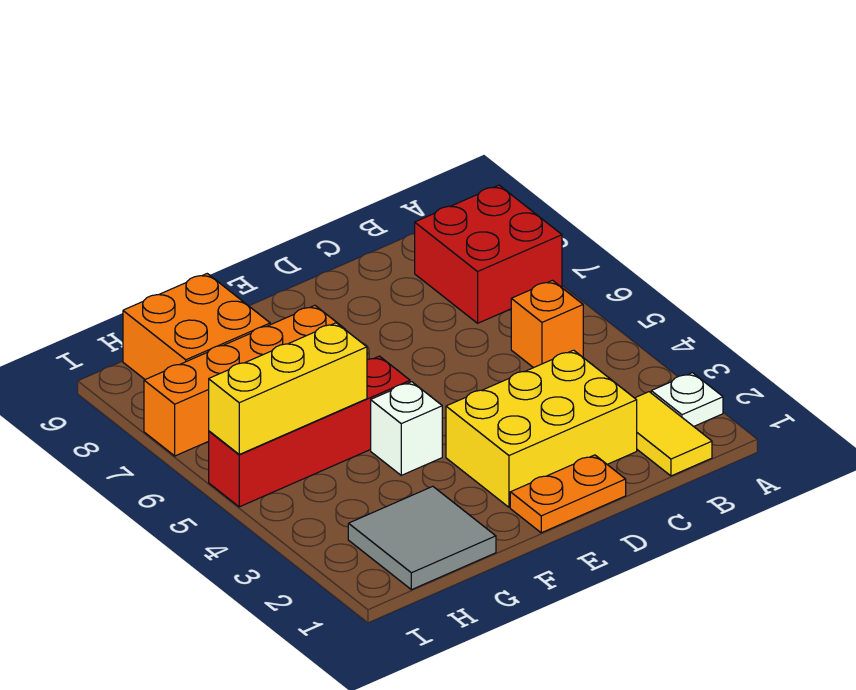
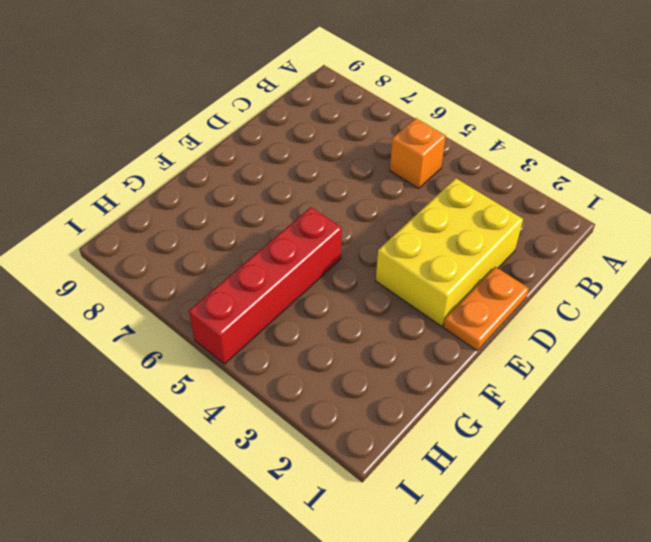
none -> white plate A2 level 1
none -> red brick A7:B8 level 1
none -> yellow tile B1:B2 level 1

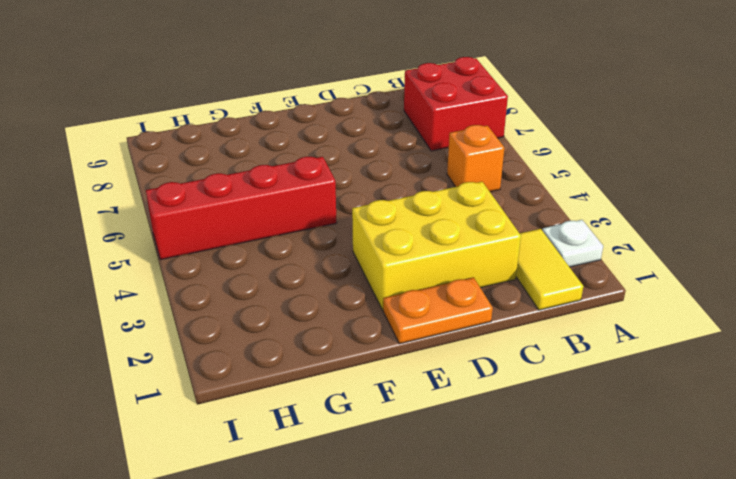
none -> white brick F4 level 1
none -> orange brick F7:I7 level 1
none -> grey tile G1:H2 level 1

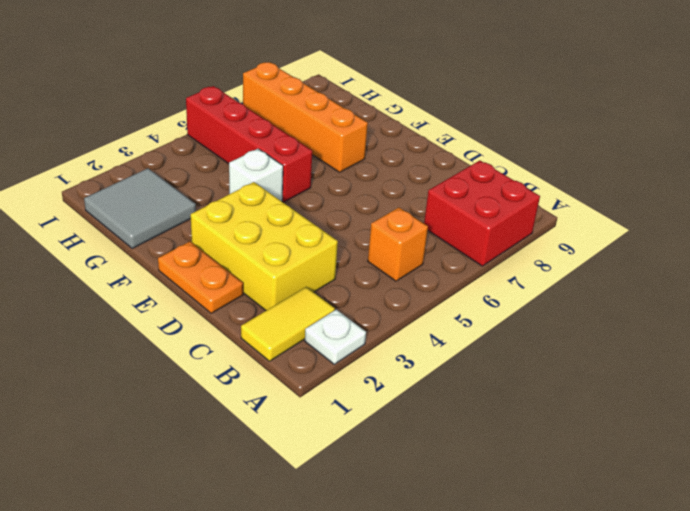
none -> orange brick G8:H9 level 1
none -> yellow brick G5:I5 level 2

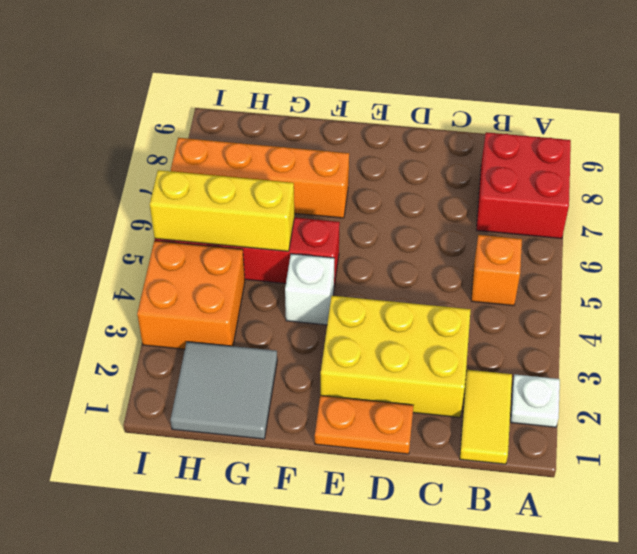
orange brick H3:I4 level 1 -> orange brick G8:H9 level 1

